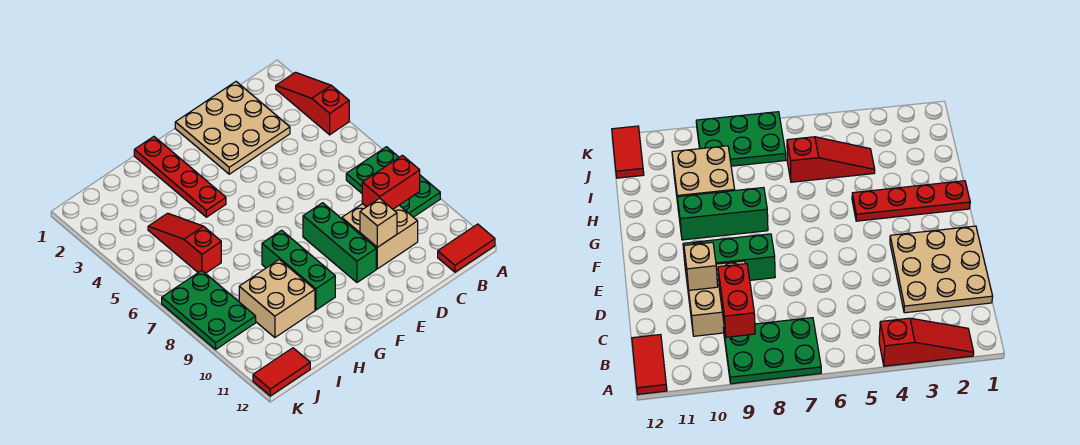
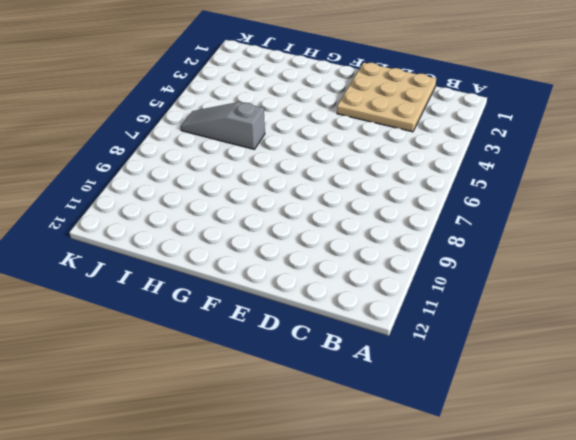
grey slope H6:J6 level 1 top H -> red slope I4:I6 level 1 top 6
none -> red slope A2:A4 level 1 top 4
none -> green plate A7:B9 level 1
none -> red tile A12:B12 level 1

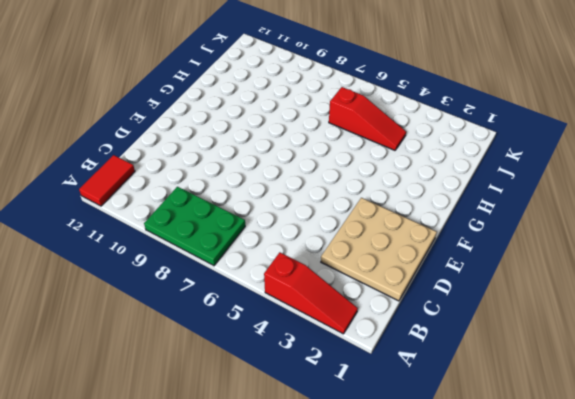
none -> tan brick C9:D10 level 1
none -> green brick E8:E10 level 1
none -> red plate G1:G4 level 1

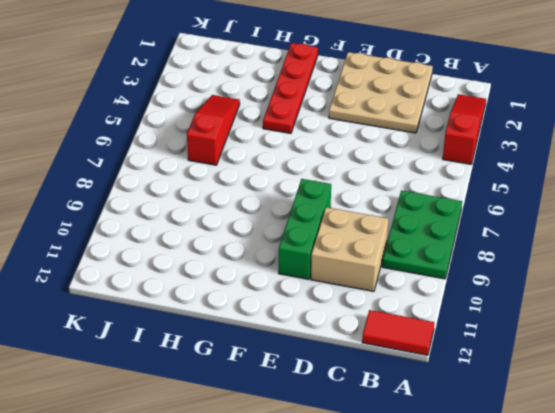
none -> green brick G8:G10 level 1
none -> tan brick H9:I10 level 1
none -> green plate J7:K9 level 1

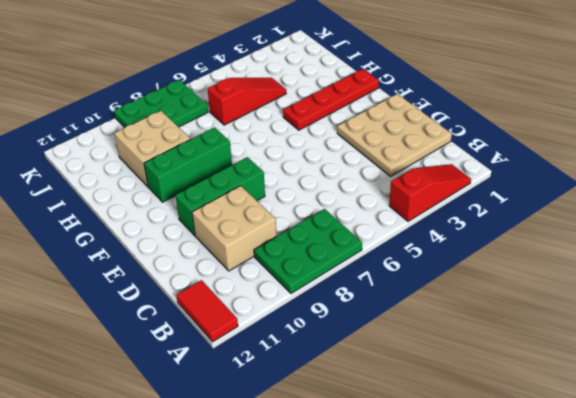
none -> red tile J12:K12 level 1
none -> red brick B9:C9 level 2
none -> tan brick D10 level 2

